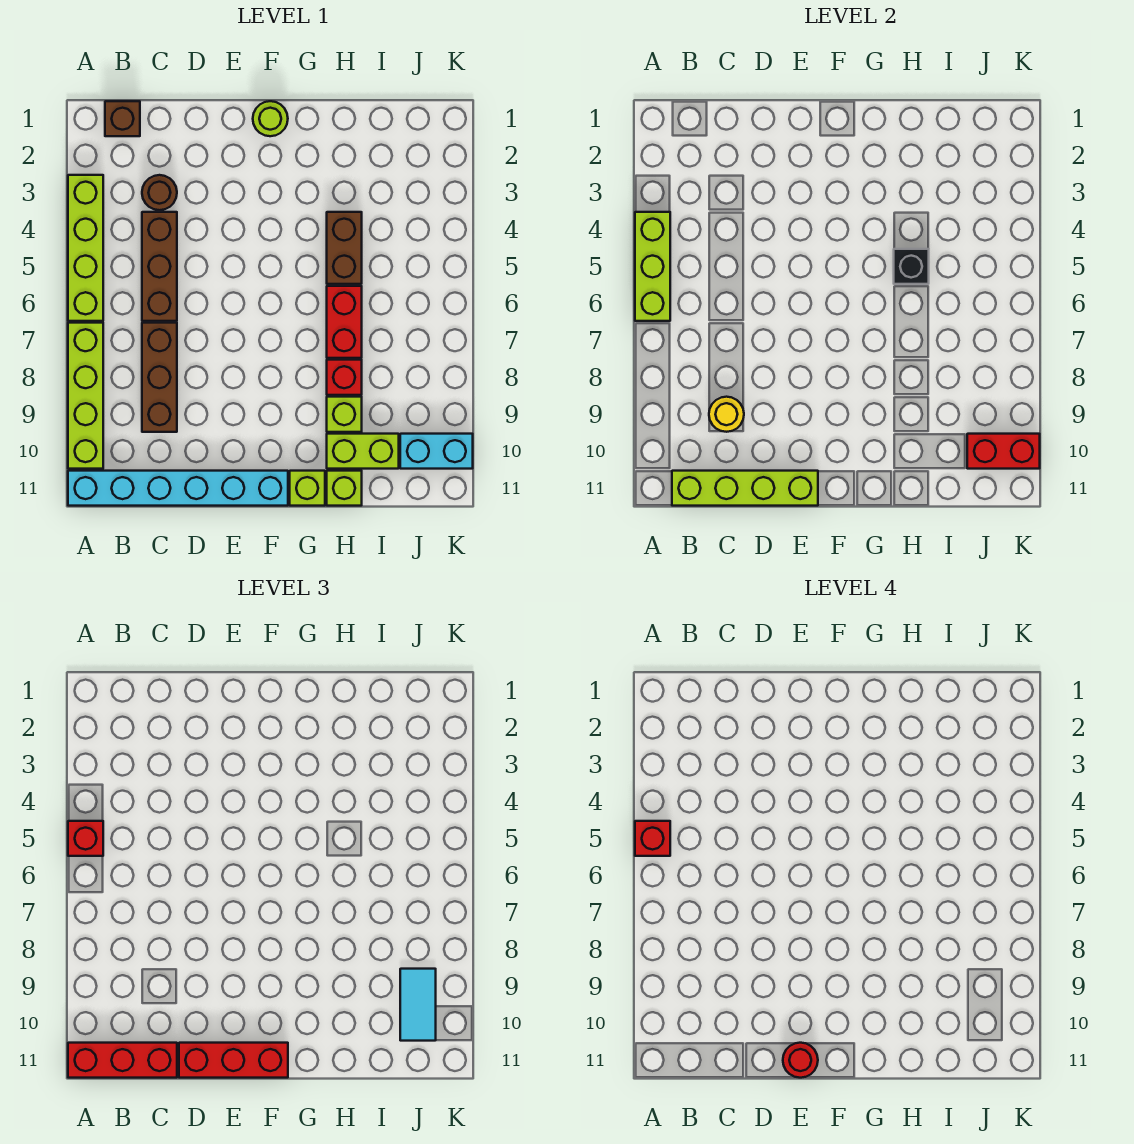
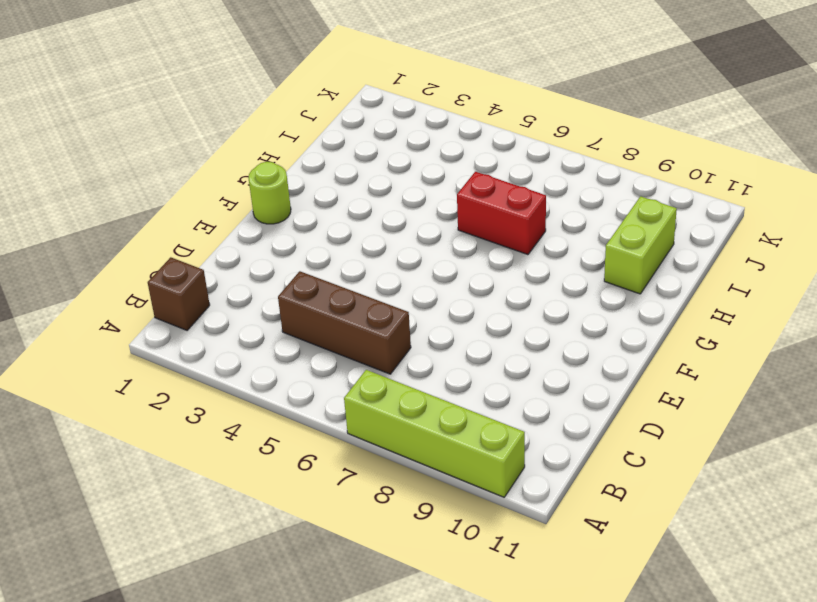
none -> lime brick A3:A6 level 1
none -> cyan brick A11:F11 level 1
none -> brown round brick C3 level 1

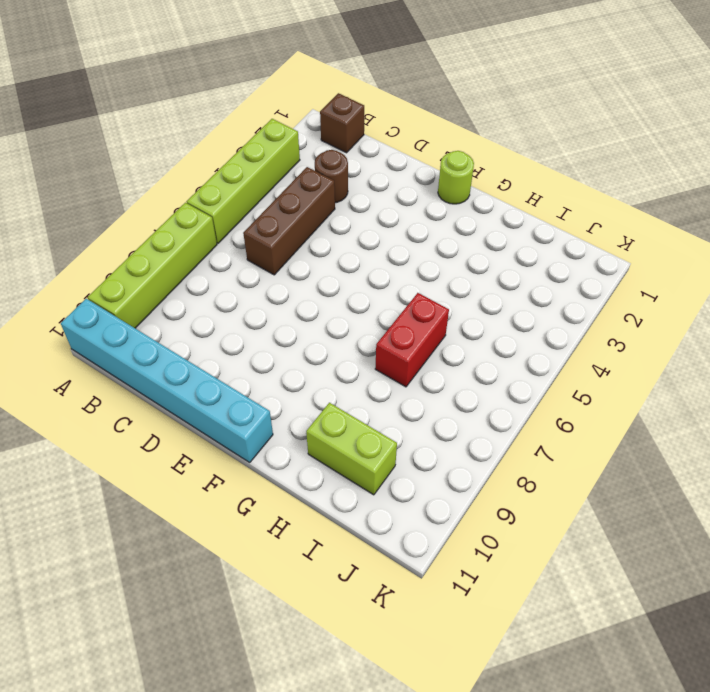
none -> brown brick C7:C9 level 1
none -> lime brick G11 level 1
none -> brown brick H4:H5 level 1

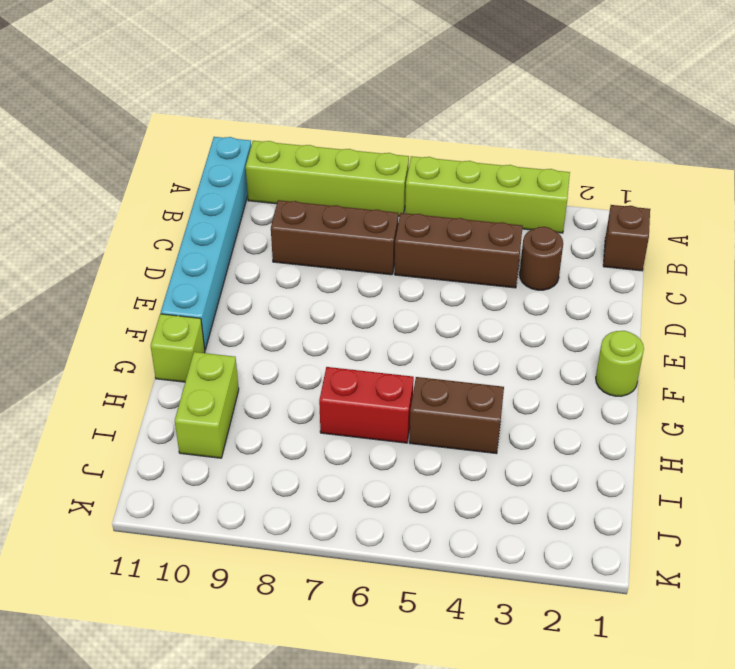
none -> red brick H8 level 1
none -> lime brick H9 level 1
none -> lime brick H11 level 1

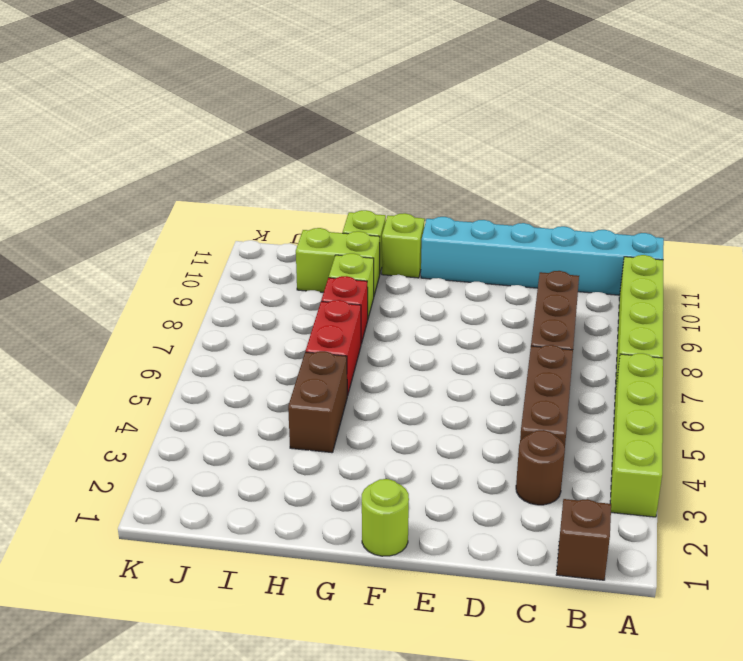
none -> cyan brick J10:K10 level 1
none -> lime brick A4:A6 level 2
none -> lime brick B11:E11 level 2

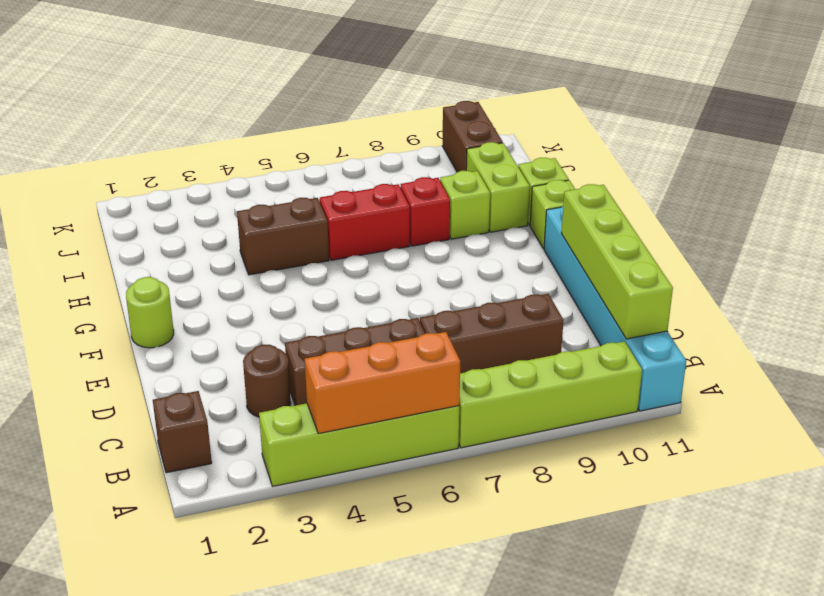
orange brick A4:A6 level 2 -> lime brick A4:A6 level 2
brown brick J10:K10 level 1 -> cyan brick J10:K10 level 1
none -> yellow round brick C9 level 2
none -> black brick H5 level 2
none -> red brick J10:K10 level 2

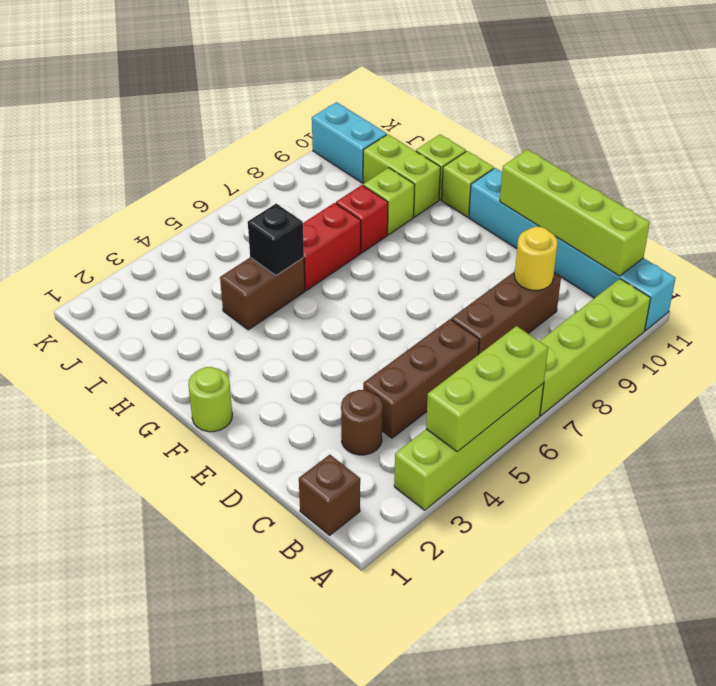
none -> red brick J10:K10 level 2
none -> red brick A5 level 3
none -> red brick A11:C11 level 3

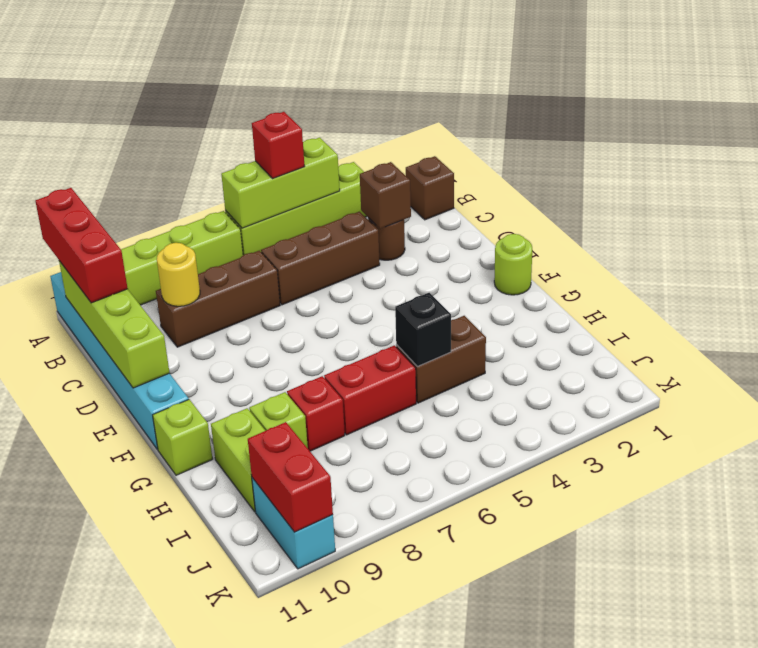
brown brick C3 level 2 -> none
none -> lime brick H11 level 1
none -> red brick D11:F11 level 3
none -> cyan tile J9:J10 level 3

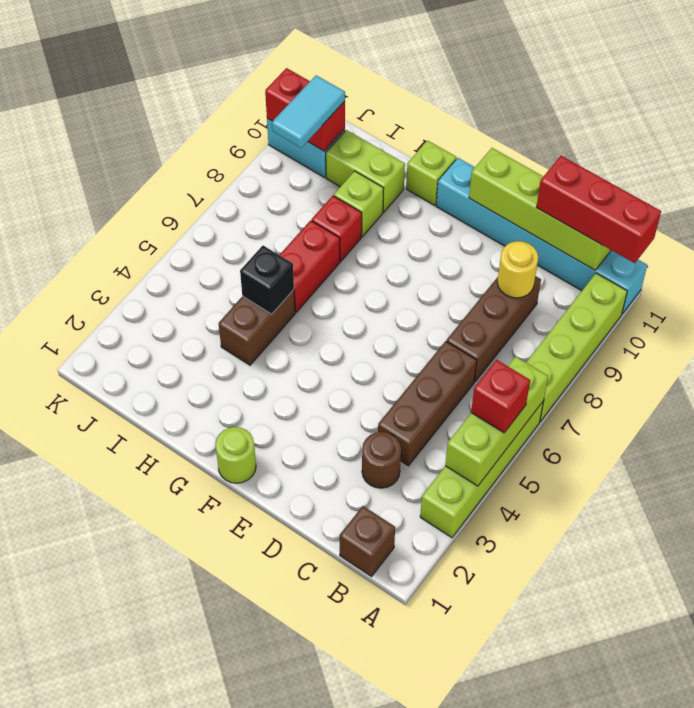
none -> lime brick H11 level 1
none -> red brick D11:F11 level 3
none -> red brick A5 level 4

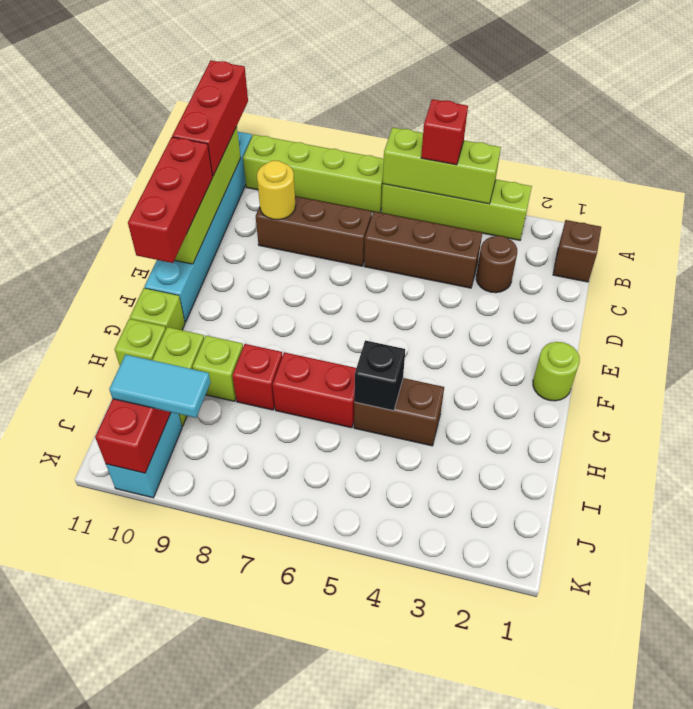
none -> red brick A5 level 4
none -> red round brick E11 level 4

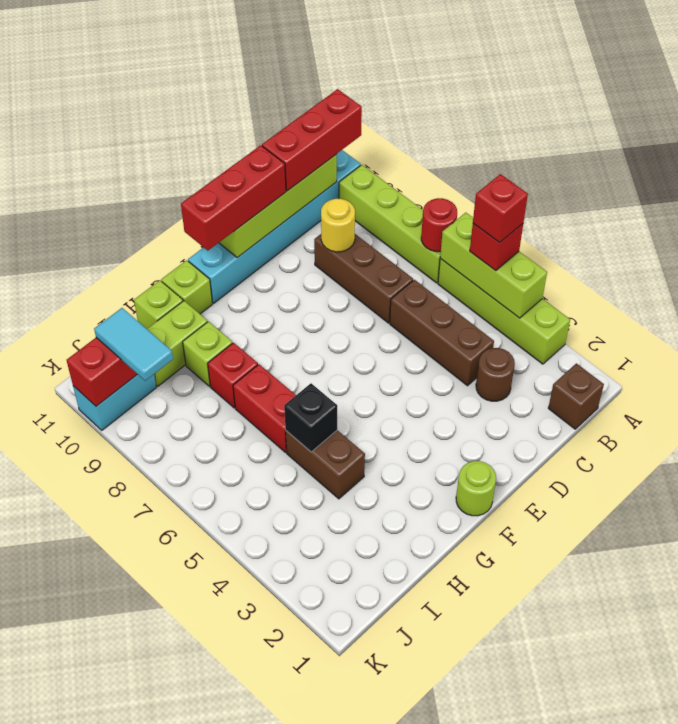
red round brick A7 level 2 -> red round brick E11 level 4

